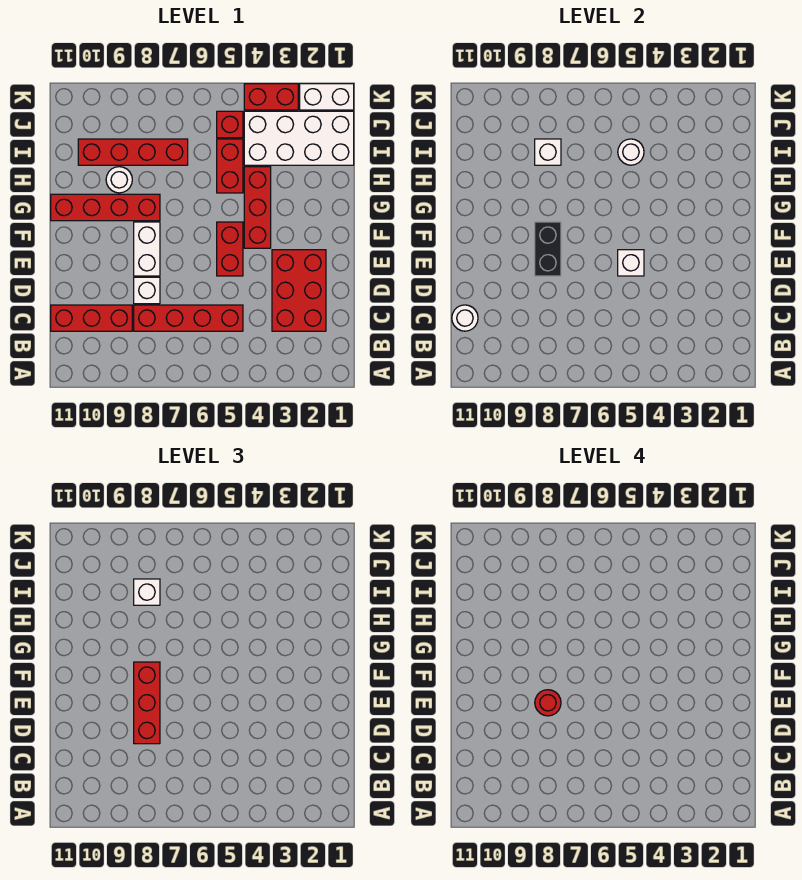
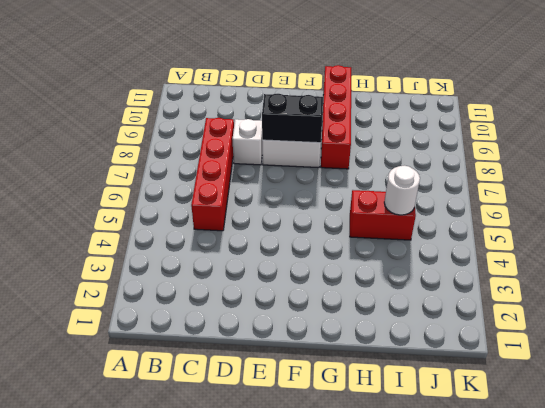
none -> red brick C2:E3 level 1
none -> red brick C9:C11 level 1
none -> red brick E5:F5 level 1

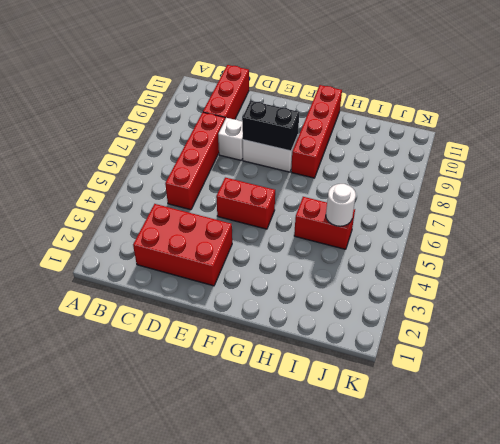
none -> red brick F4:H4 level 1
none -> white round brick H9 level 1
none -> white brick I1:J4 level 1

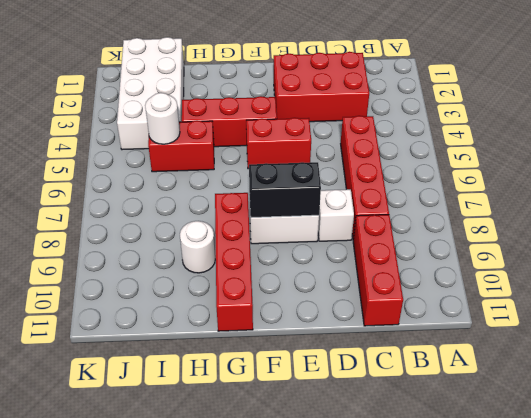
none -> red brick I7:I10 level 1
none -> red brick J5 level 1
none -> white brick K1:K2 level 1

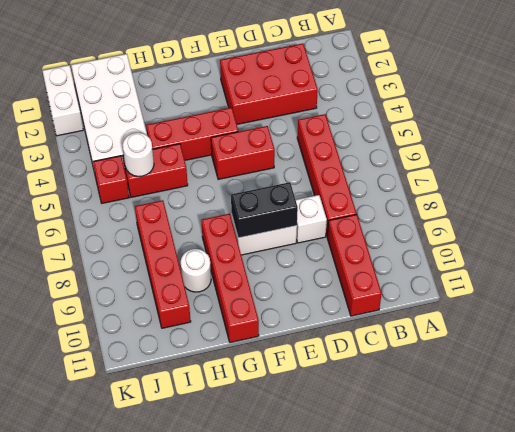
none -> red brick K3:K4 level 1
none -> white round brick C11 level 2
none -> white brick E5 level 2

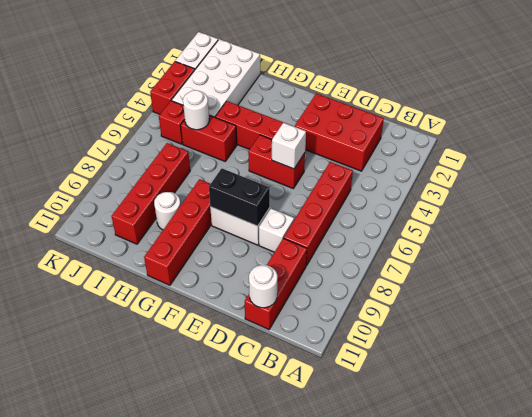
none -> white brick I8 level 2
none -> red brick D8:F8 level 3
none -> white brick I8 level 3

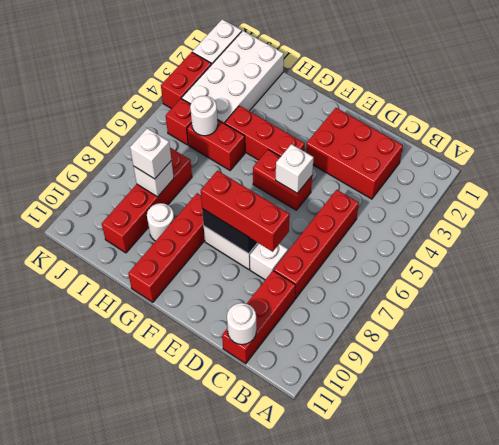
none -> red round brick E8 level 4

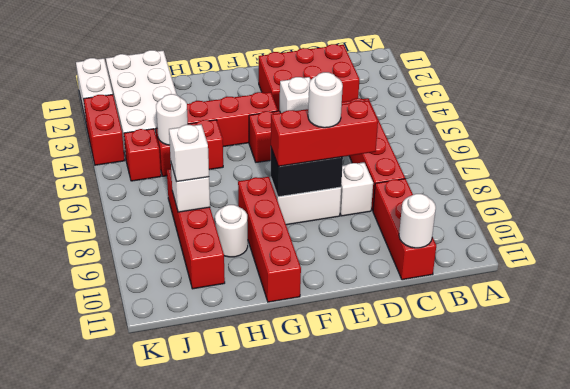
white round brick E8 level 4 -> red round brick E8 level 4

